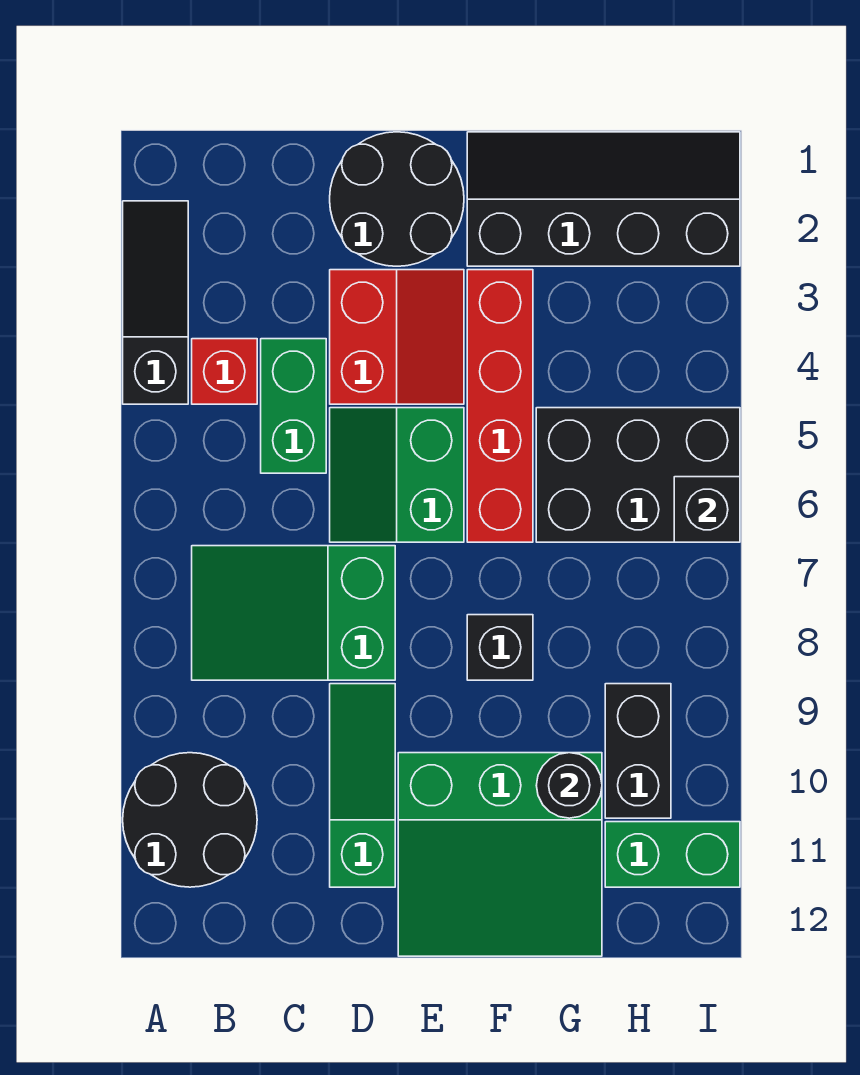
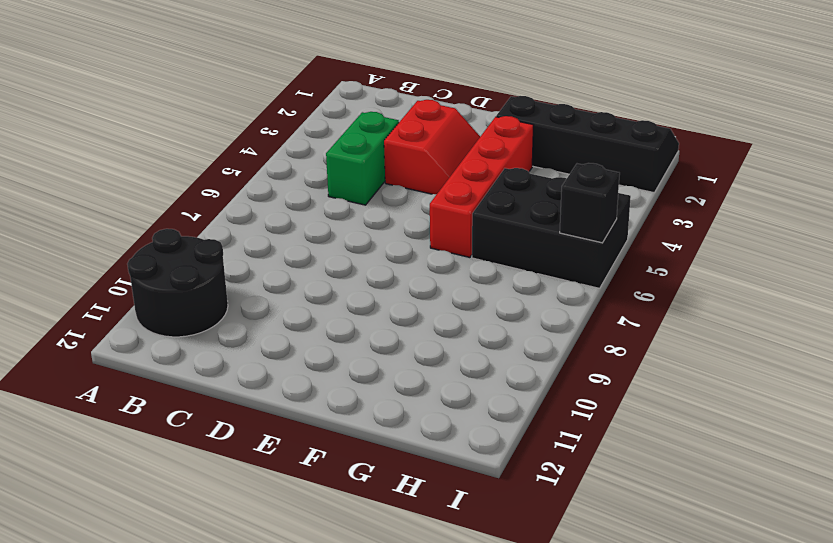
none -> black slope A2:A4 level 1 top 4
none -> red brick B4 level 1
none -> green slope B7:D8 level 1 top D

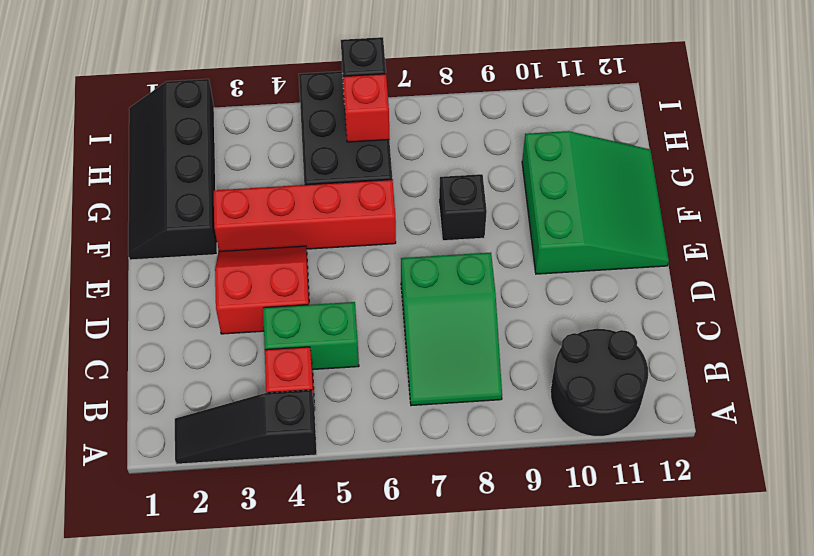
red brick H6 level 2 -> none
none -> black round brick D1:E2 level 1
none -> green slope D5:E6 level 1 top E
none -> green slope D9:D11 level 1 top 11

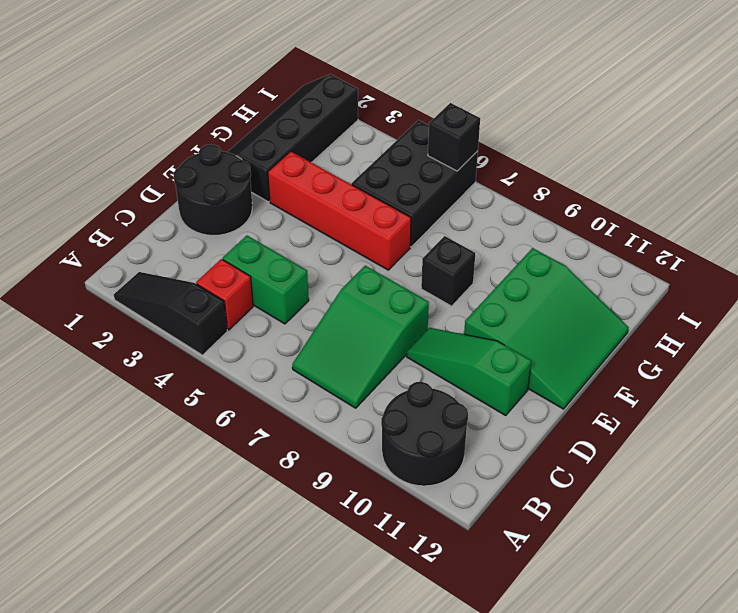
none -> red slope D3:E4 level 1 top D
none -> green slope D5:E6 level 1 top E
none -> black brick H9:H10 level 1

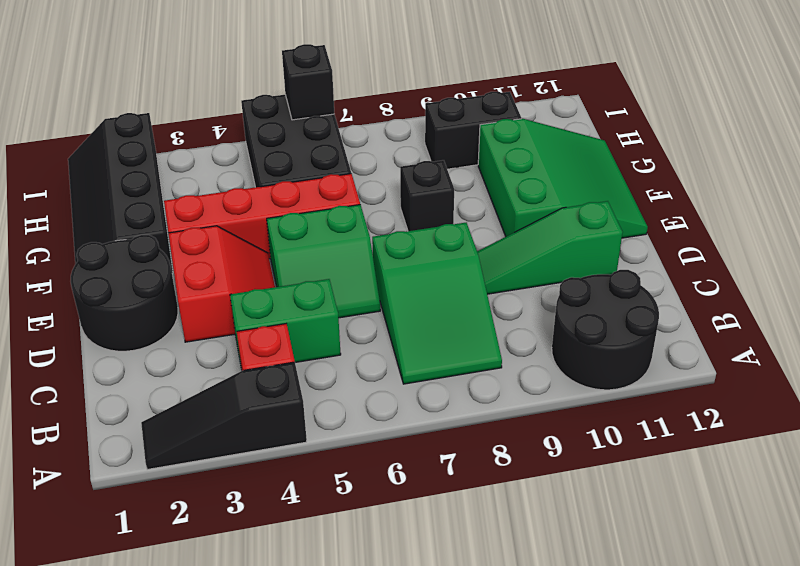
red slope D3:E4 level 1 top 3 -> red slope D3:E4 level 1 top D
none -> green brick H11:I11 level 1
none -> black round brick G10 level 2

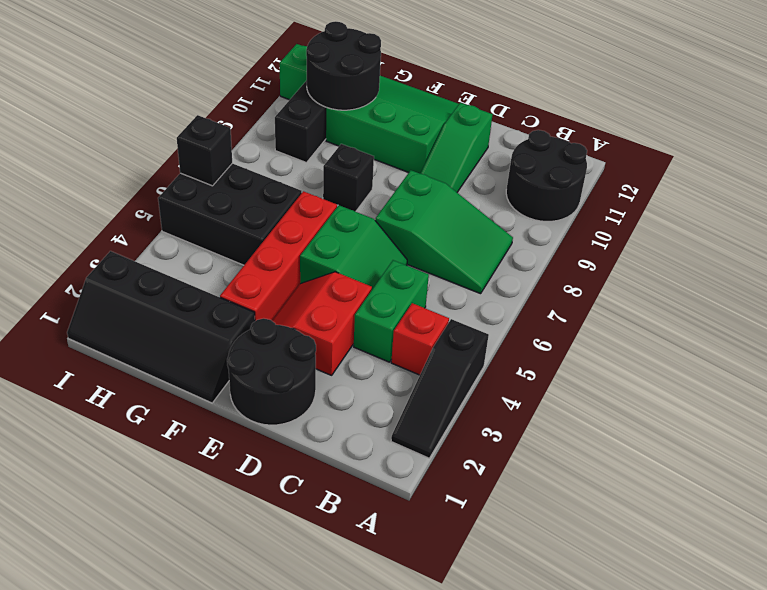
black round brick G10:H11 level 2 -> black round brick G10 level 2

